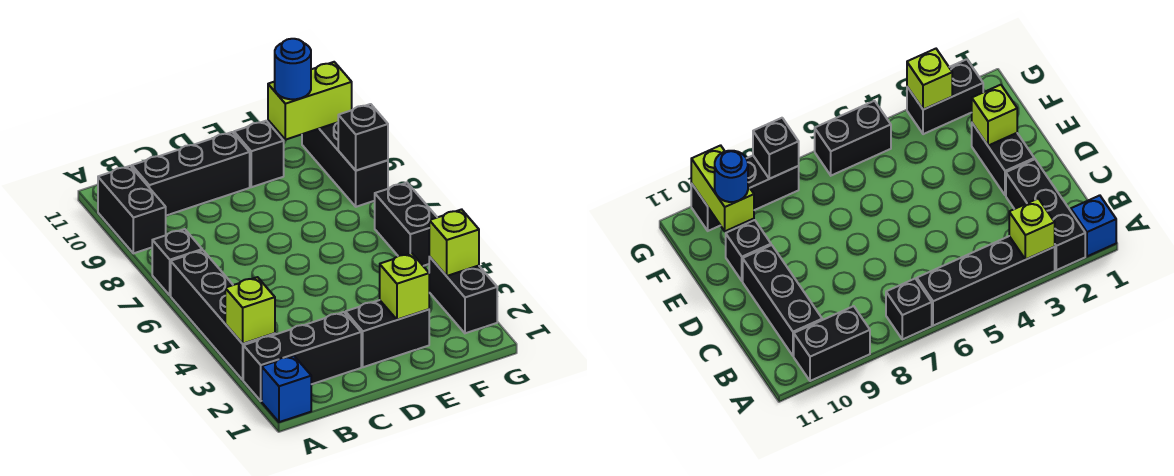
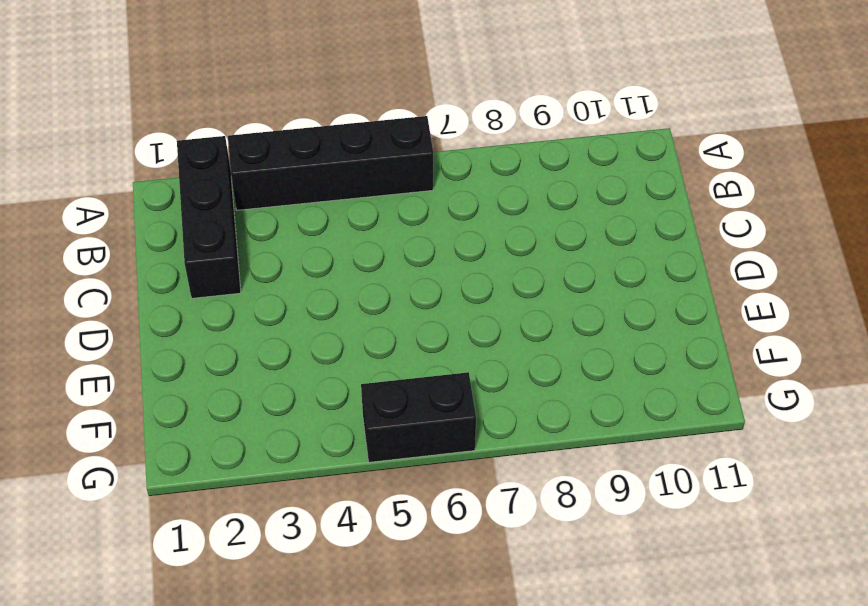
none -> blue brick A1 level 1
none -> black brick A7 level 1
none -> black brick A9:A10 level 1

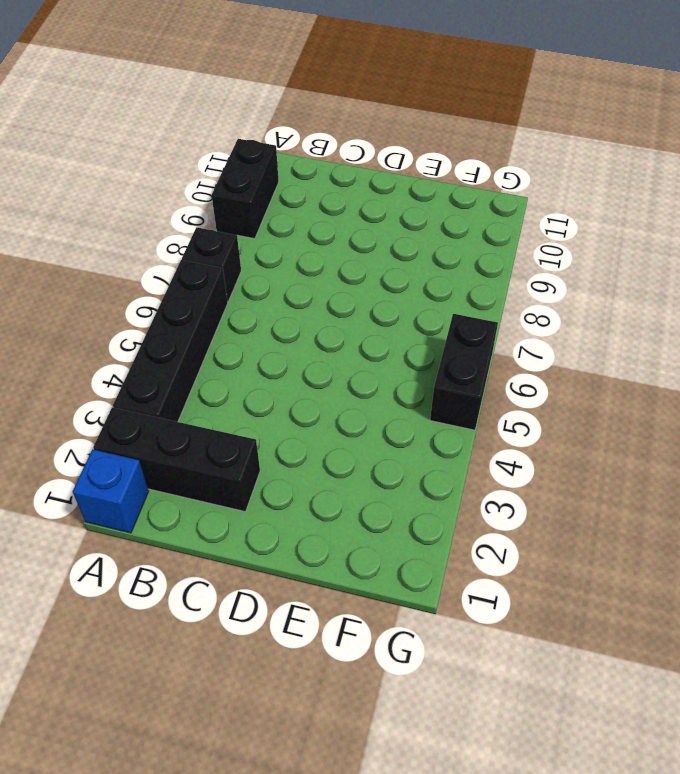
none -> black brick B10:D10 level 1
none -> black brick D2:E2 level 1
none -> black brick E10 level 1

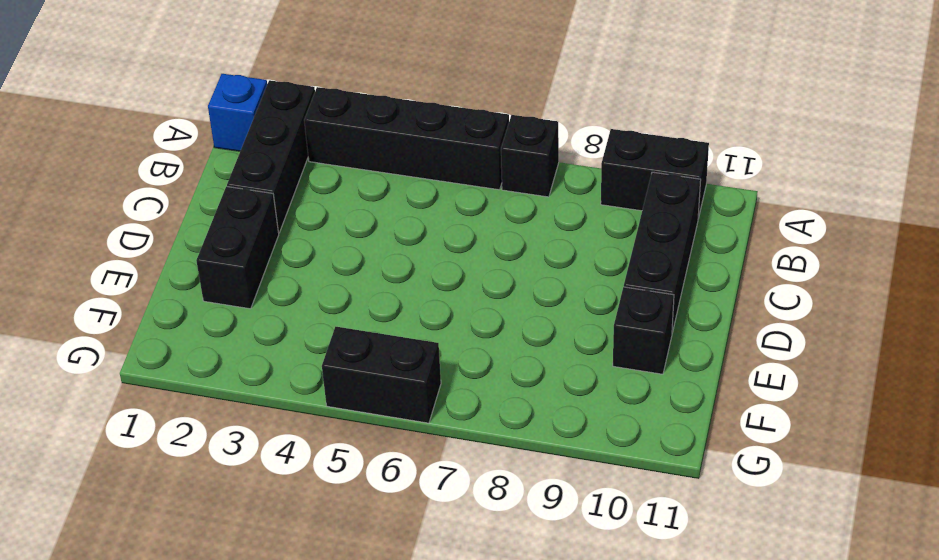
none -> black brick G2:G3 level 1
none -> black brick G8:G10 level 1
none -> lime brick A3 level 2

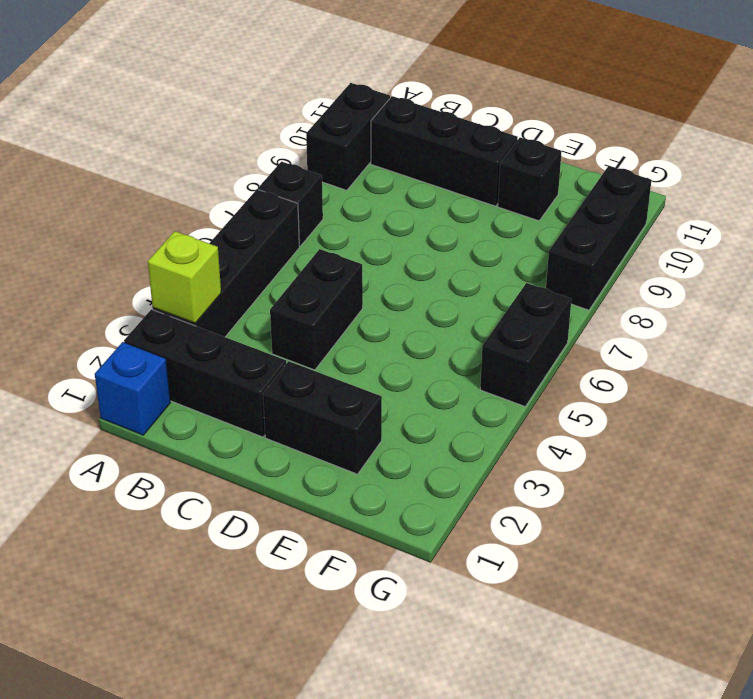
black brick C4:C5 level 1 -> black brick G2:G3 level 1
none -> lime brick E2 level 2
none -> lime brick F10:G10 level 2
none -> lime brick G3 level 2

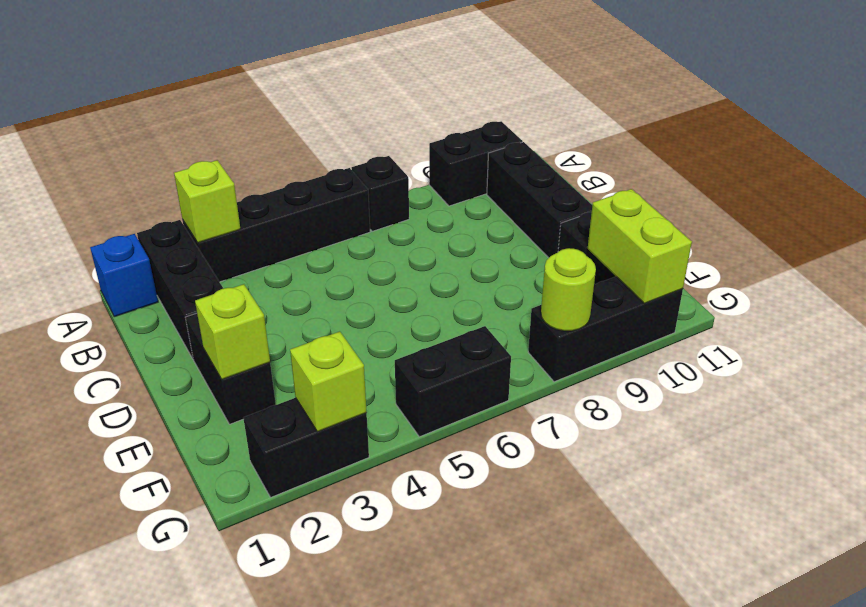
lime round brick G8 level 2 -> black brick G8 level 2
none -> blue round brick F10 level 3

